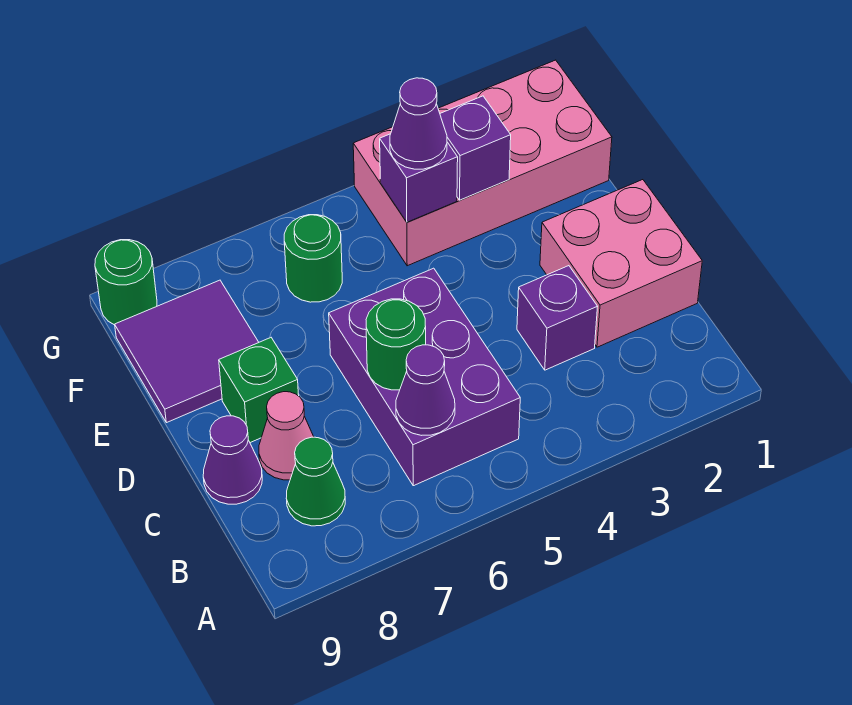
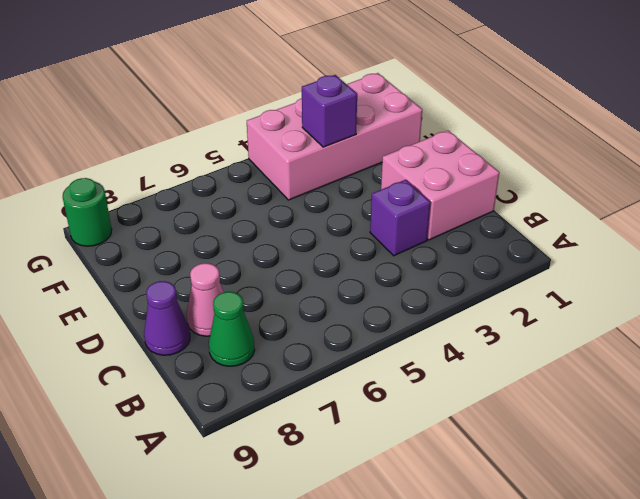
none -> purple brick B5:D6 level 1
none -> green brick D8 level 1
none -> purple tile E8:F9 level 1

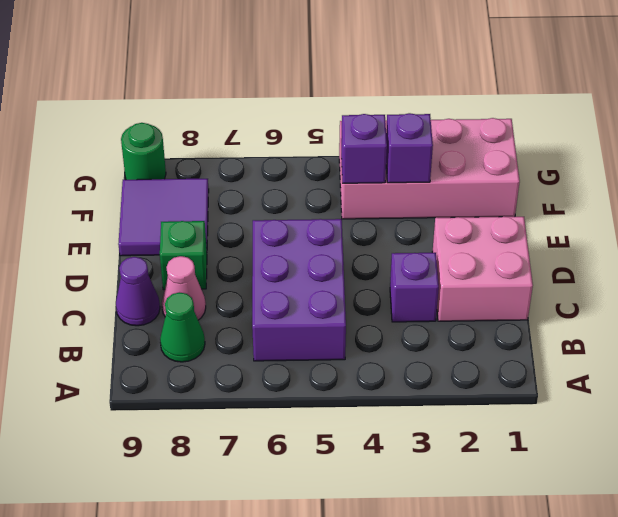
none -> green round brick F6 level 1
none -> purple cone B6 level 2
none -> green round brick C6 level 2

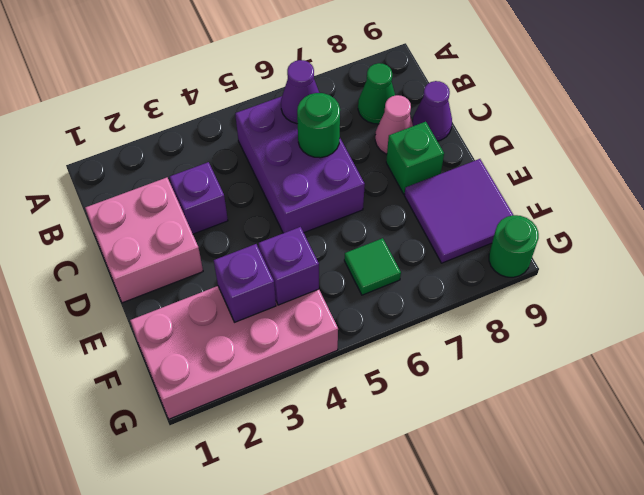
green tile F6 level 1 -> green round brick F6 level 1
none -> purple cone F4 level 3

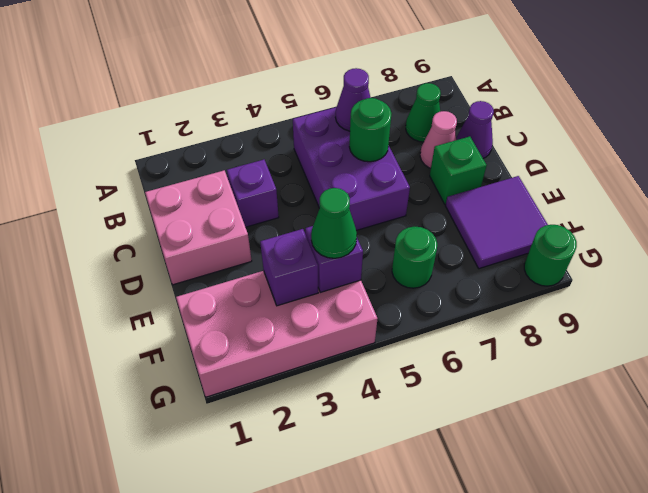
green cone F4 level 3 -> purple cone F4 level 3

